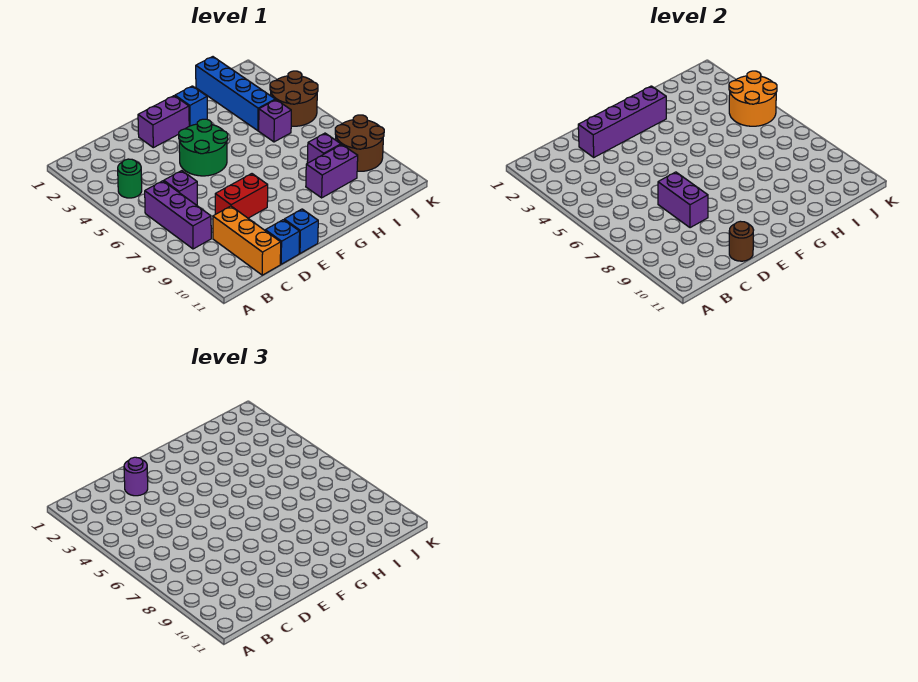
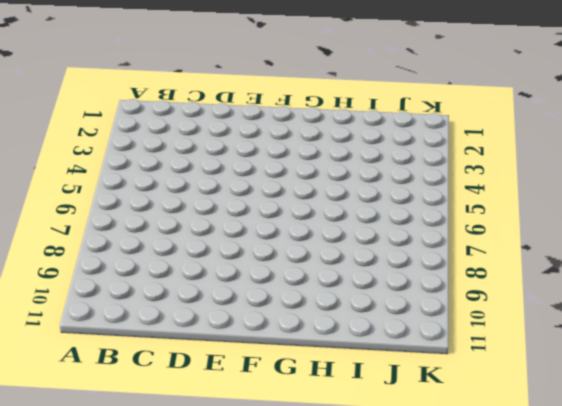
none -> green round brick B4 level 1
none -> purple brick B6:B8 level 1
none -> purple brick C6 level 1

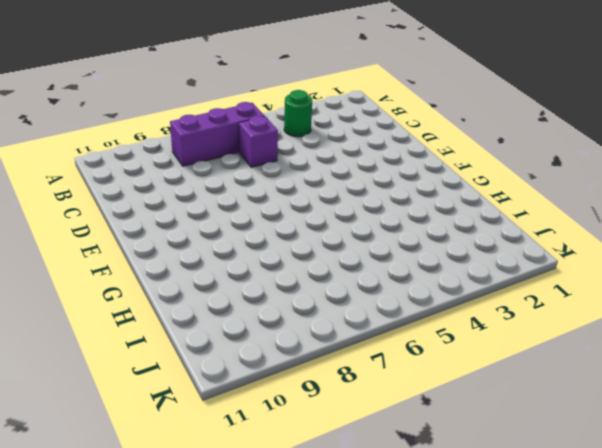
none -> orange brick C9:C11 level 1
none -> red brick D8:E8 level 1
none -> blue brick D11 level 1

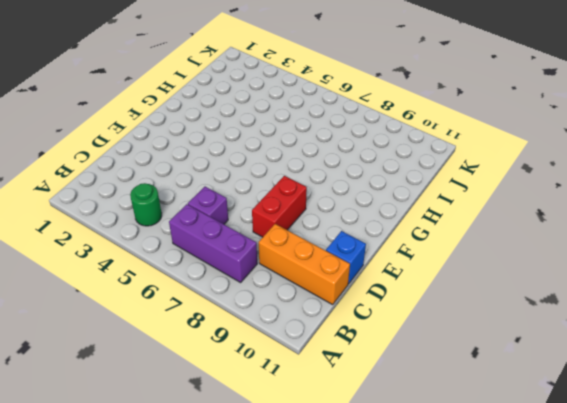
none -> purple brick E2:F2 level 1
none -> green round brick E4:F5 level 1
none -> blue brick E11 level 1

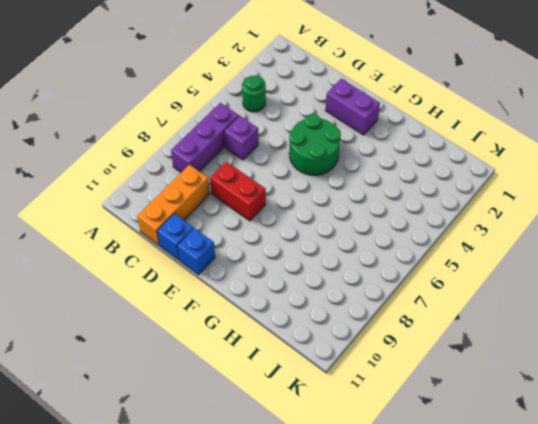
none -> blue brick G2 level 1
none -> purple brick H9:I9 level 1
none -> blue brick I1:I4 level 1

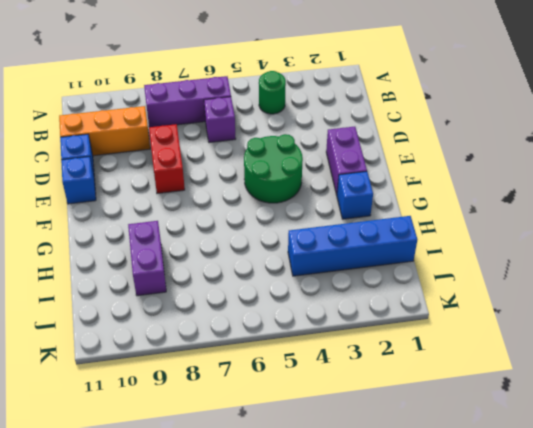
none -> purple brick I5 level 1
none -> purple brick I8 level 1
none -> brown round brick J4:K5 level 1

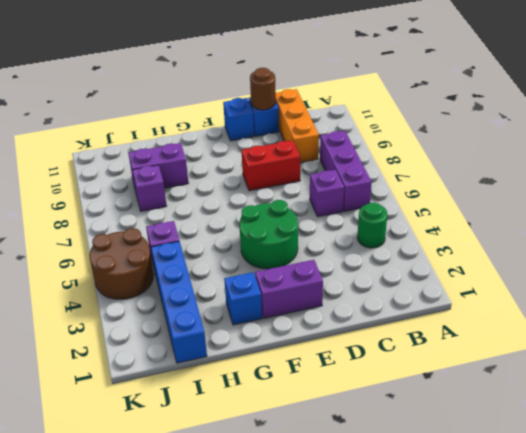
none -> brown round brick J8:K9 level 1
none -> purple brick D2:G2 level 2
none -> purple brick D7:D8 level 2

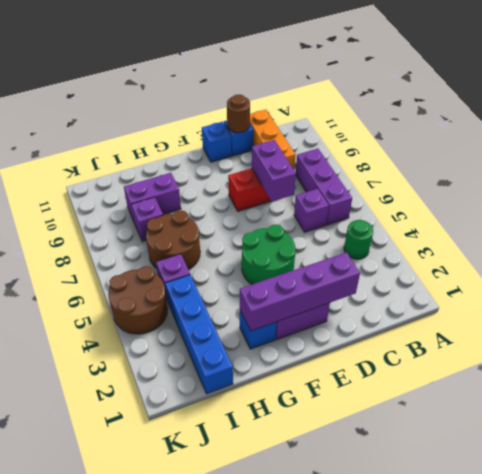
brown round brick H6:I7 level 1 -> brown round brick J8:K9 level 1
none -> orange round brick J4:K5 level 2
none -> purple round brick D2 level 3

